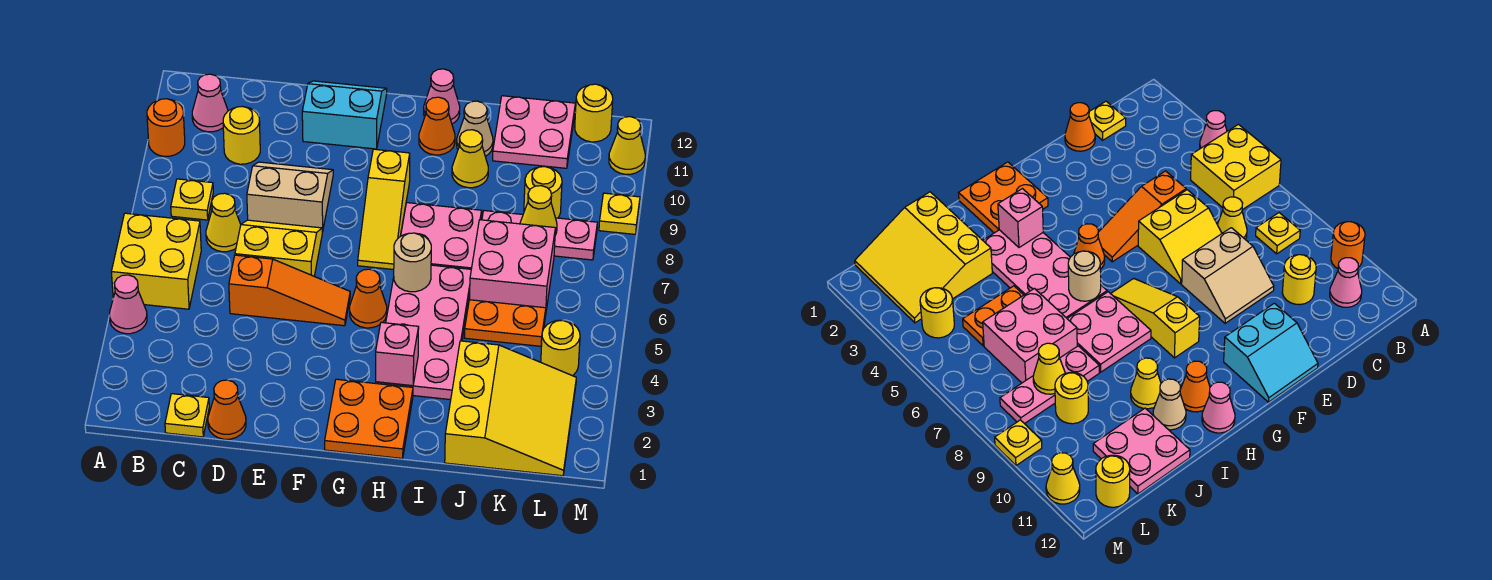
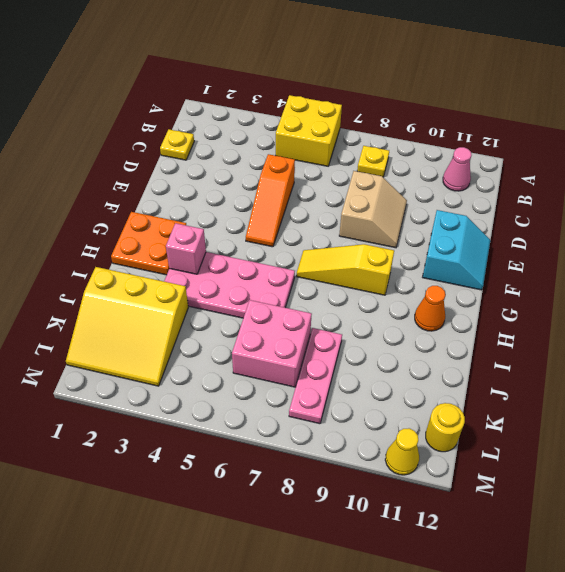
none -> pink cone A4 level 1
none -> orange round brick A10 level 1
none -> yellow cone C7 level 1
none -> yellow round brick C10 level 1

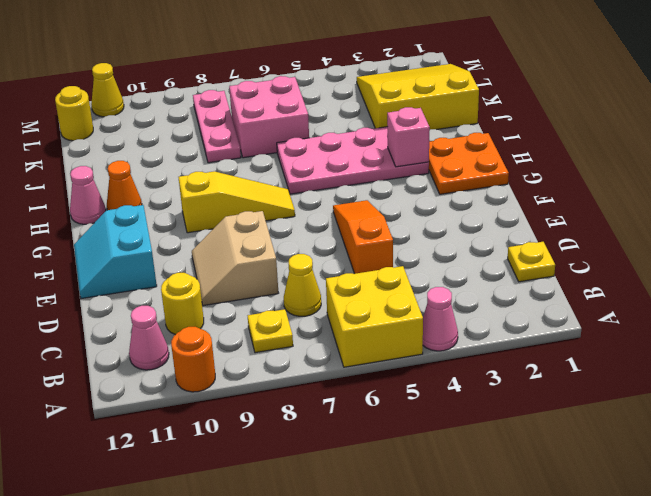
none -> orange cone D1 level 1
none -> yellow slope D6:E7 level 1 top 6
none -> orange cone G5 level 1
none -> pink plate H7:I8 level 1

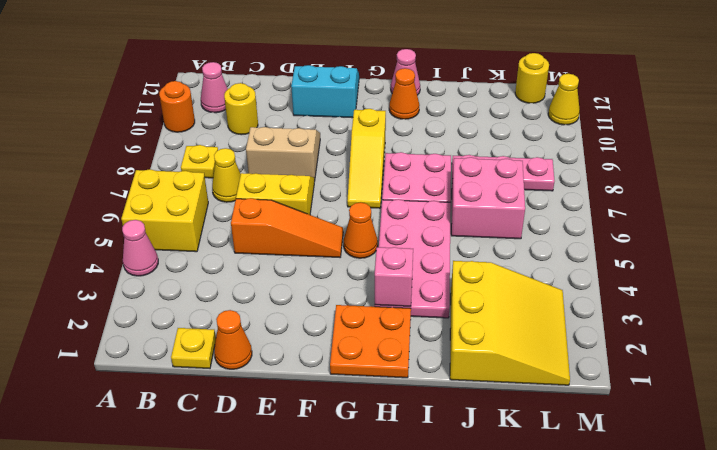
none -> yellow cone I10 level 1
none -> tan cone I11 level 1
none -> orange plate J5:K5 level 1
none -> pink plate J11:K12 level 1

